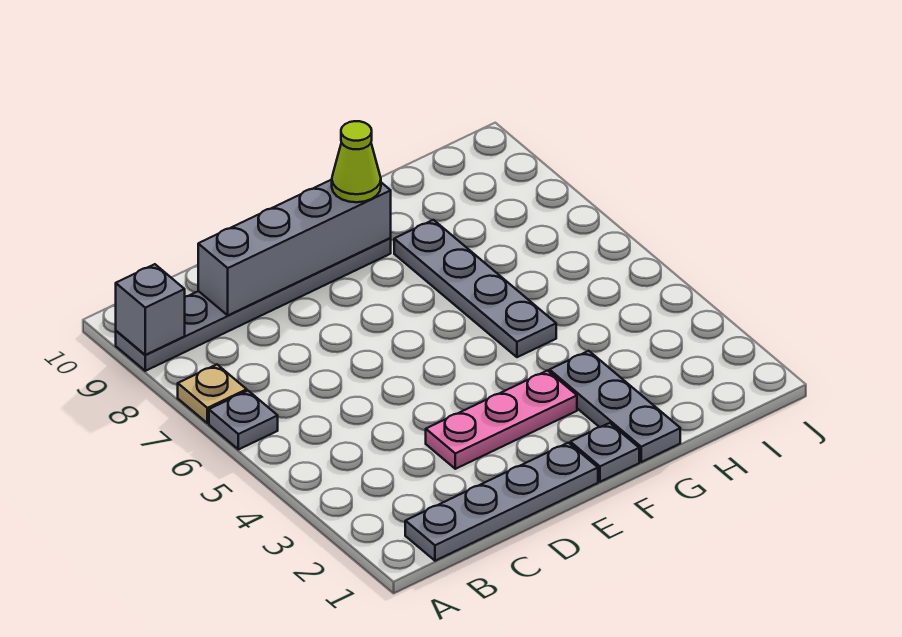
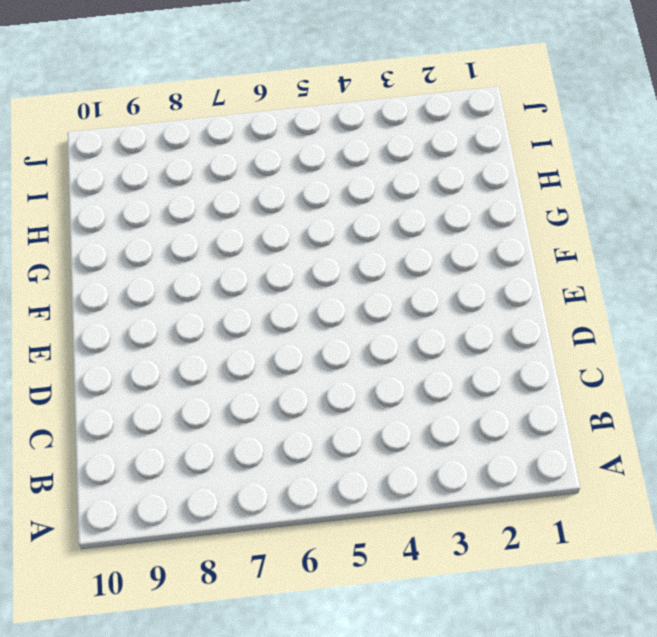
none -> grey plate A6 level 1
none -> tan plate A7 level 1

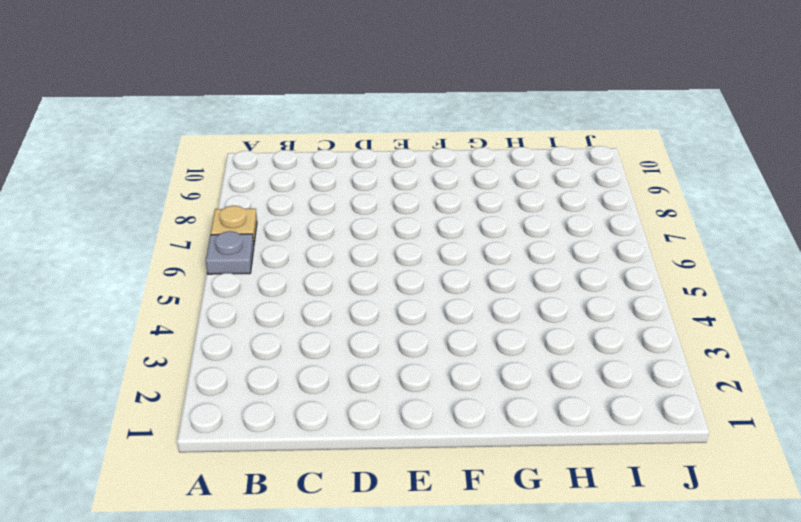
none -> grey plate A9:F9 level 1
none -> grey plate B1:E1 level 1

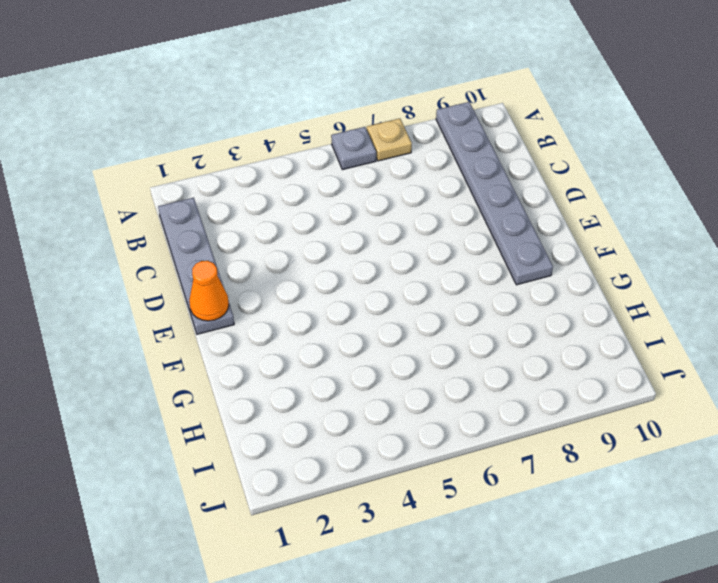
orange cone E1 level 2 -> none
none -> pink plate D3:F3 level 1
none -> grey plate F1 level 1

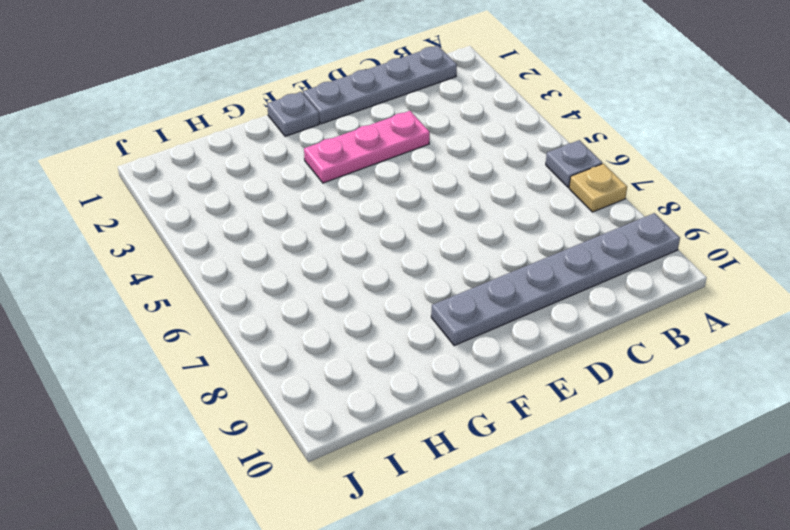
none -> grey plate G1:G3 level 1
none -> grey plate G5:G8 level 1

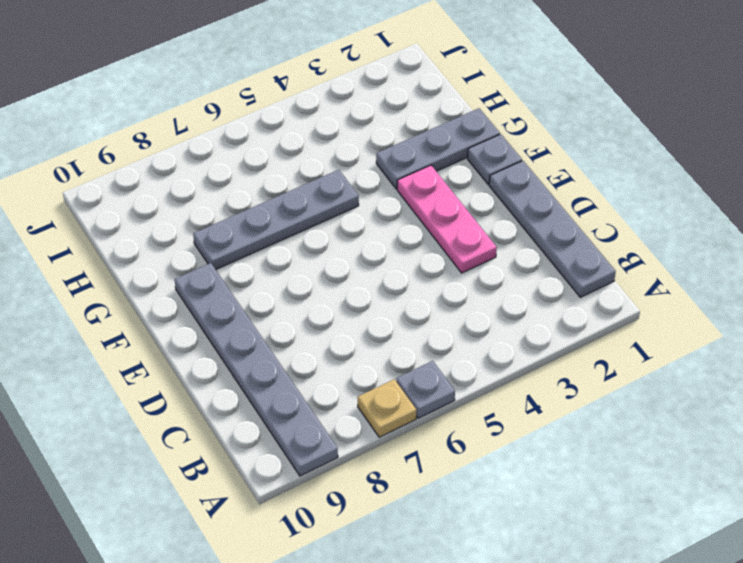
none -> grey brick A9 level 2
none -> grey brick C9:F9 level 2

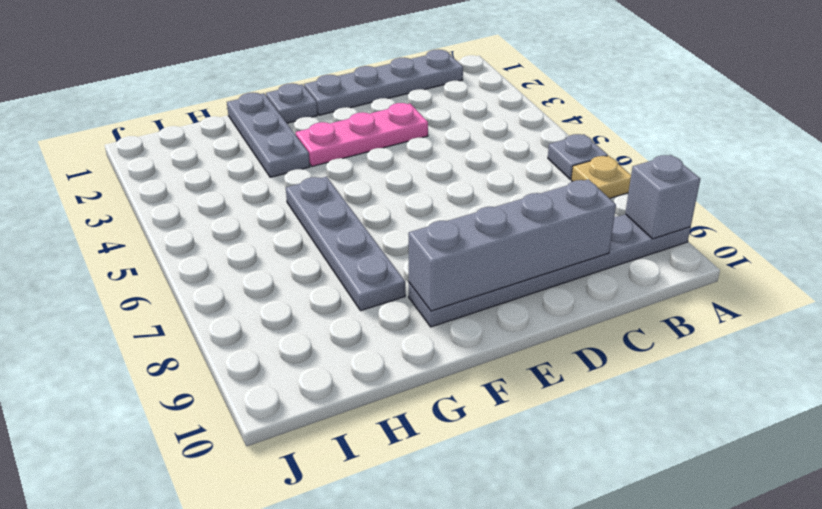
none -> lime cone F9 level 3

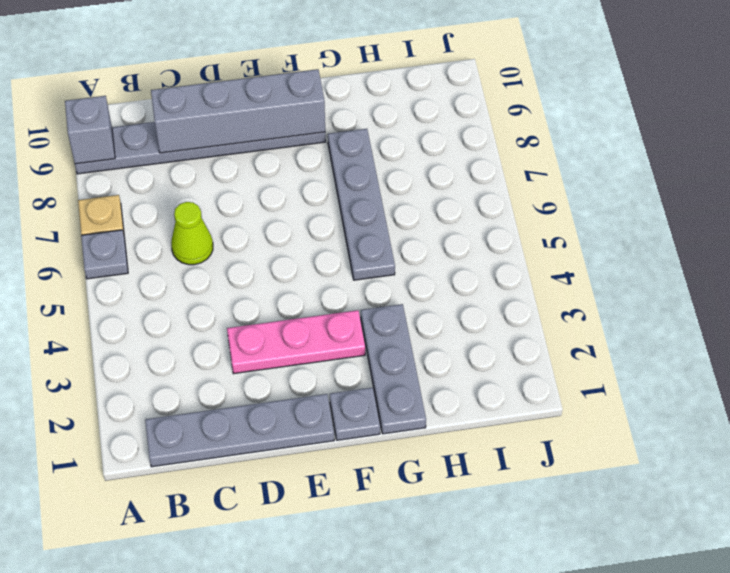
lime cone C6 level 1 -> lime cone F9 level 3

